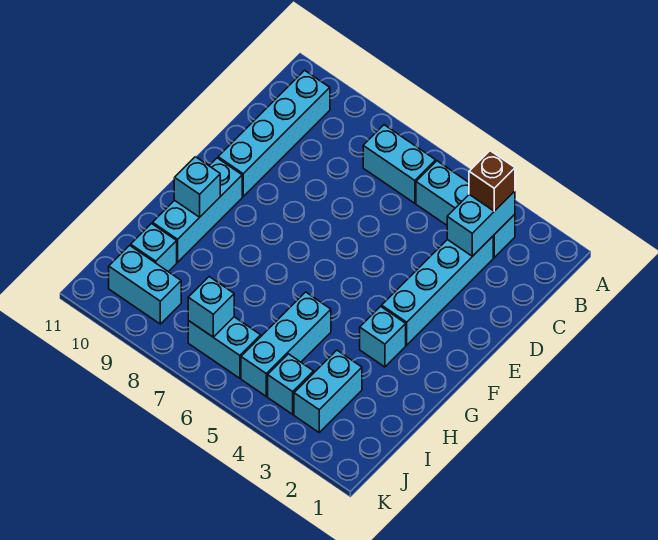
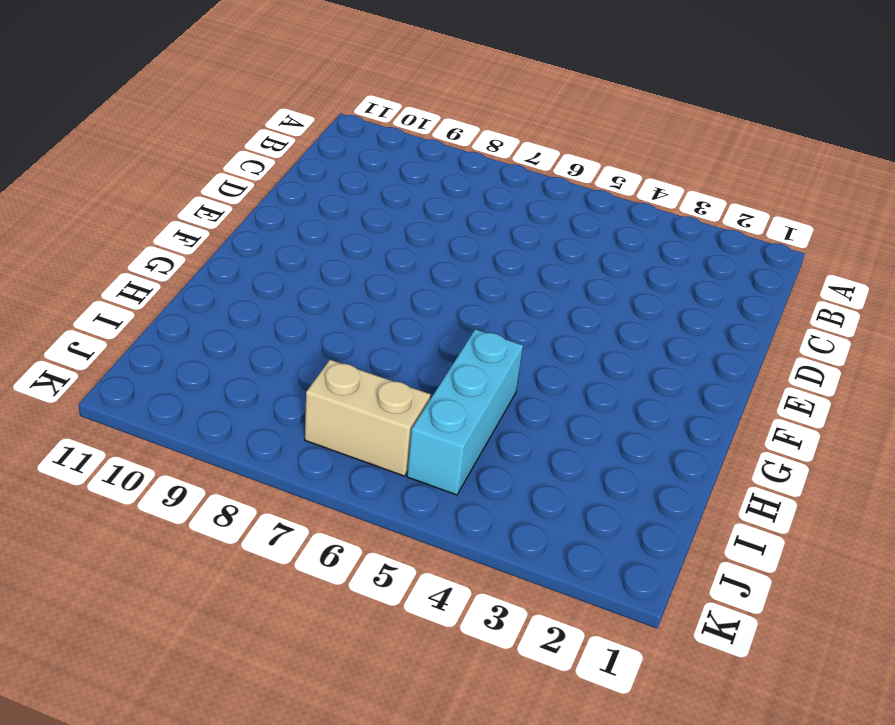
tan brick J6:J7 level 1 -> cyan brick J6:J7 level 1
none -> cyan brick B3:B5 level 1
none -> cyan brick B6:B7 level 1
none -> cyan brick B10:E10 level 1

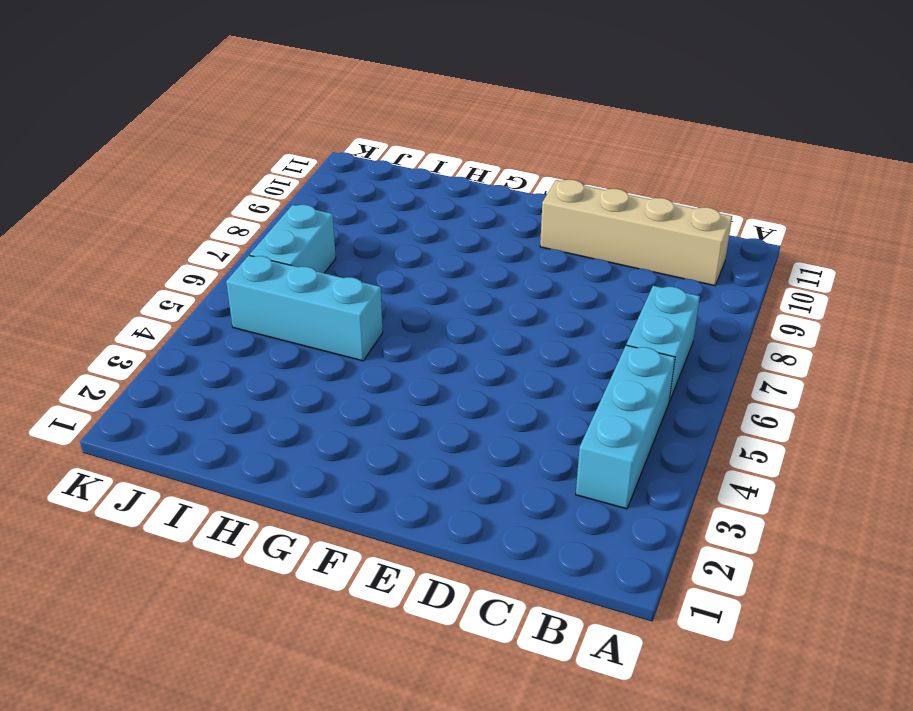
tan brick B10:E10 level 1 -> cyan brick B10:E10 level 1
none -> cyan brick C3:F3 level 1
none -> cyan brick F10:H10 level 1
none -> cyan brick G3 level 1

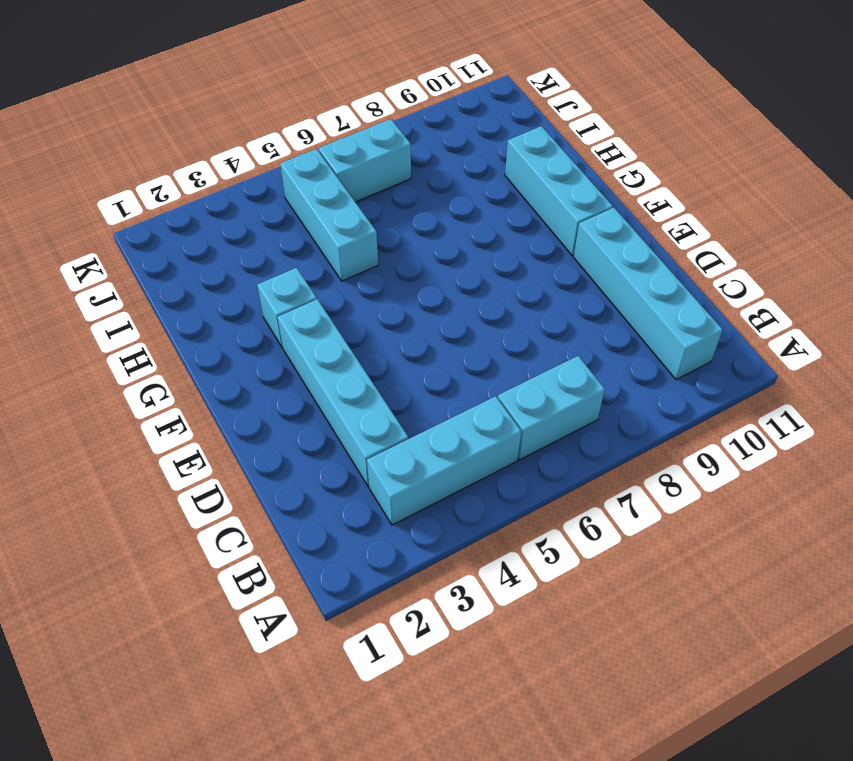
none -> cyan brick I3:J3 level 1
none -> cyan brick I10 level 1
none -> cyan brick J4 level 1

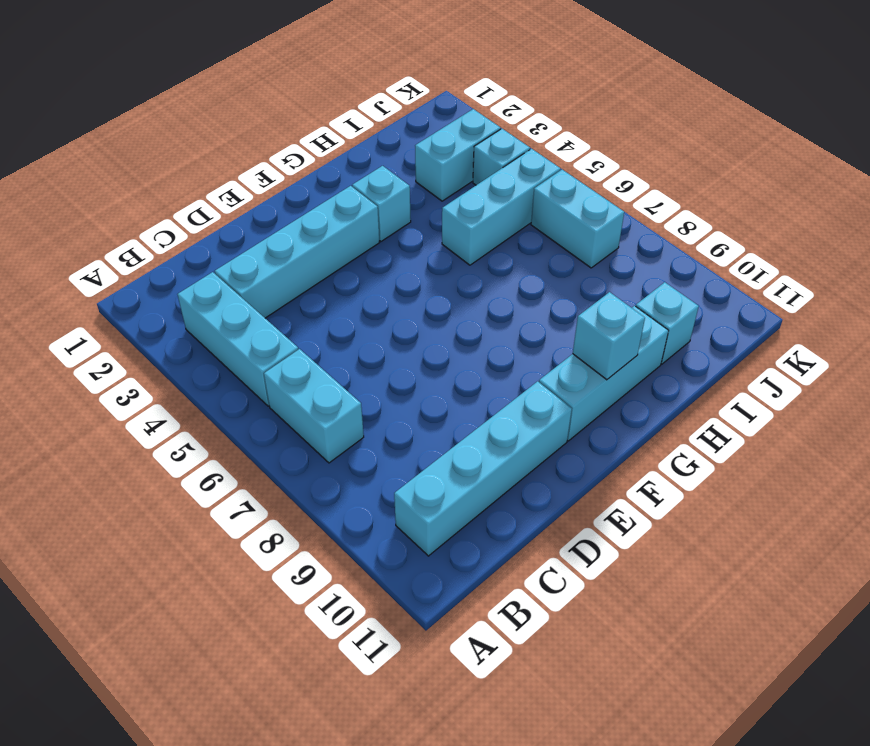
none -> cyan brick J9:J10 level 1
none -> cyan brick B3:C3 level 2
none -> cyan brick J7 level 2

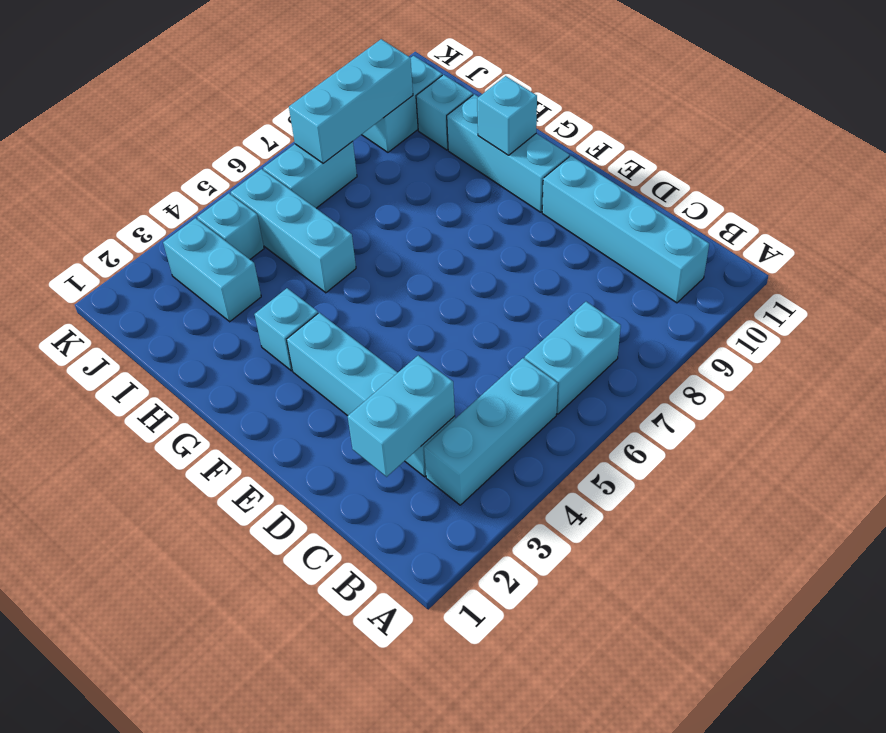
cyan brick C2:C3 level 2 -> cyan brick B3:C3 level 2
cyan brick J7:J9 level 2 -> cyan brick J7 level 2
none -> brown brick B3 level 3

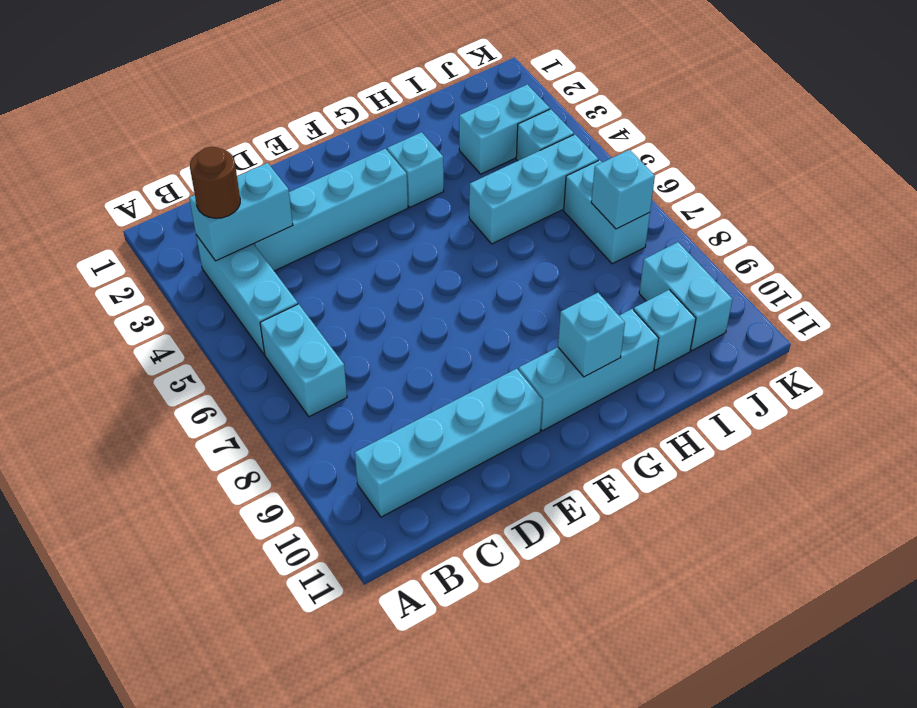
brown round brick B3 level 3 -> brown brick B3 level 3

